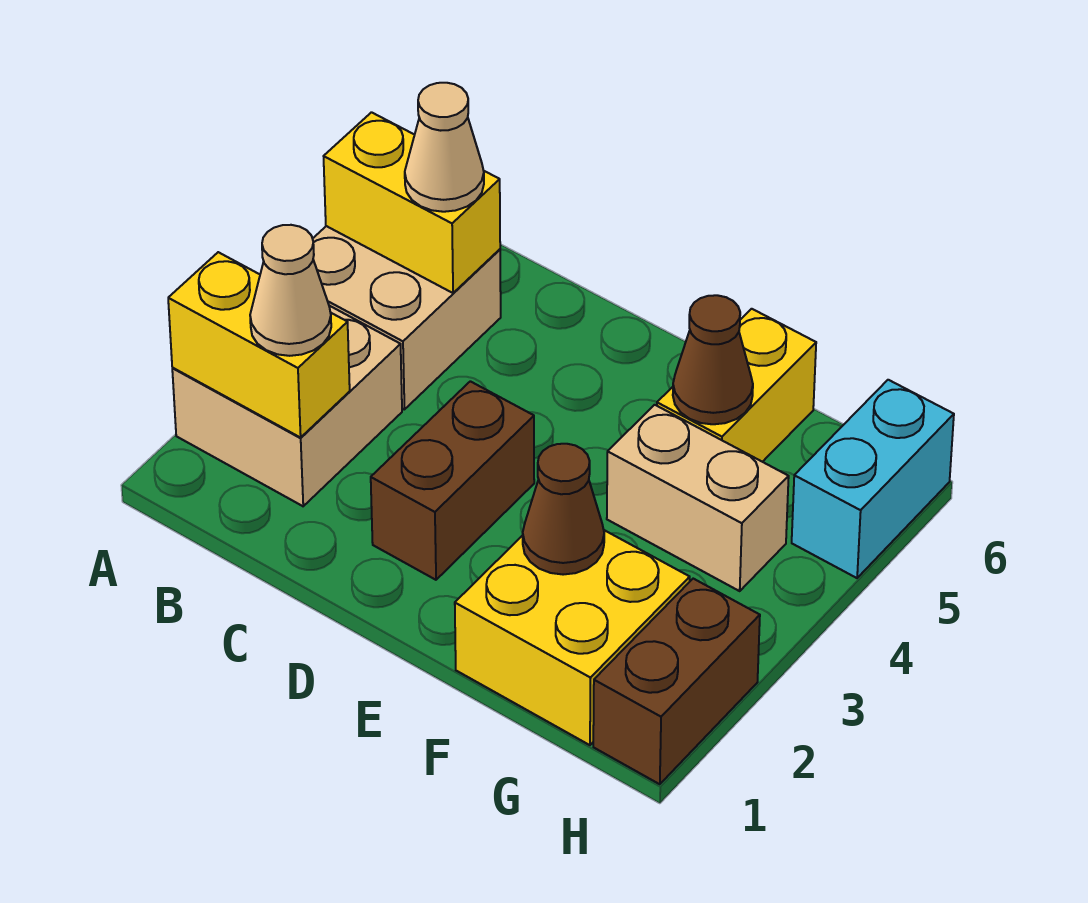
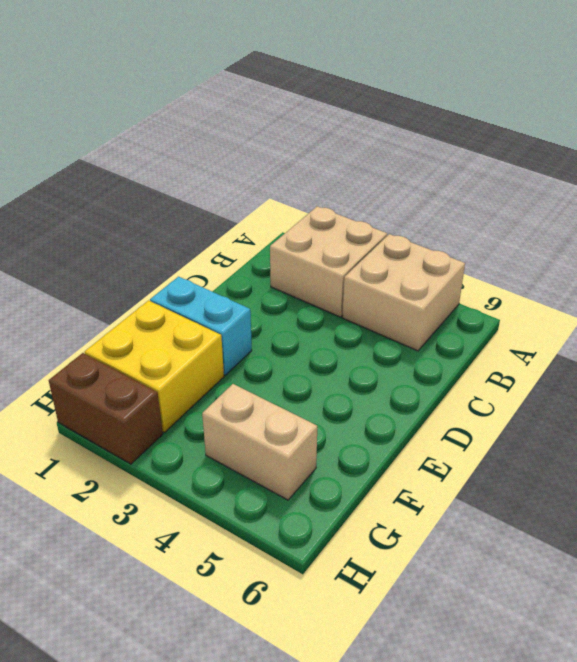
cyan brick E1:E2 level 1 -> cyan brick H5:H6 level 1
tan brick G4:G5 level 1 -> tan brick F4:G4 level 1
none -> brown brick D2:D3 level 1
none -> yellow brick F5:F6 level 1
none -> yellow brick A2:B2 level 2

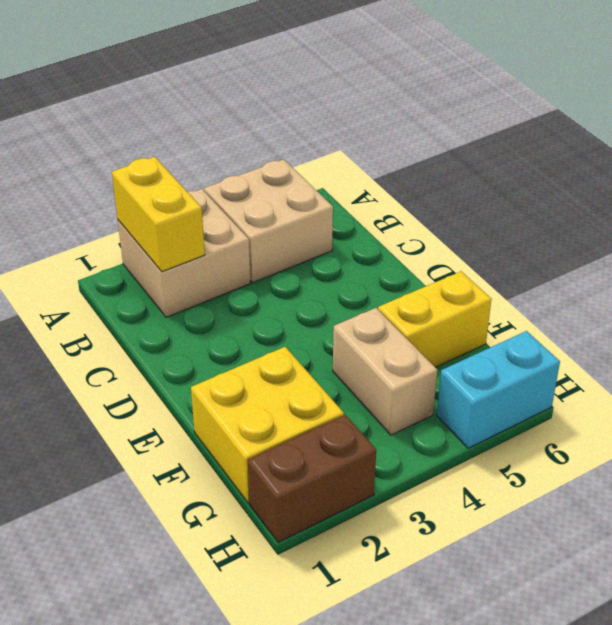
none -> brown brick D2:D3 level 1
none -> yellow brick A5:B5 level 2
none -> brown cone F2 level 2

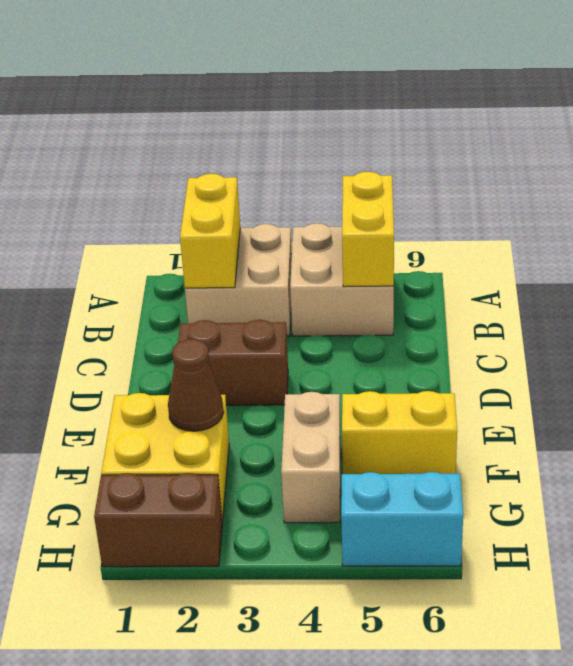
none -> brown cone F5 level 2
none -> tan cone B2 level 3
none -> tan cone B5 level 3

